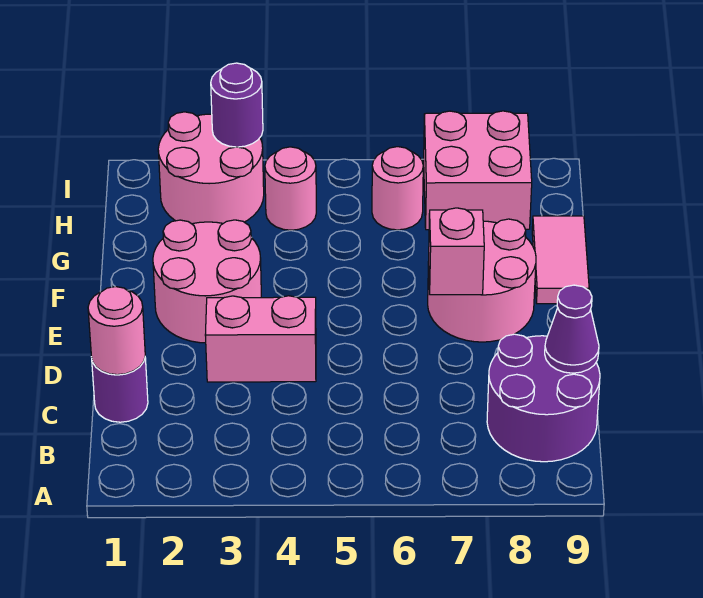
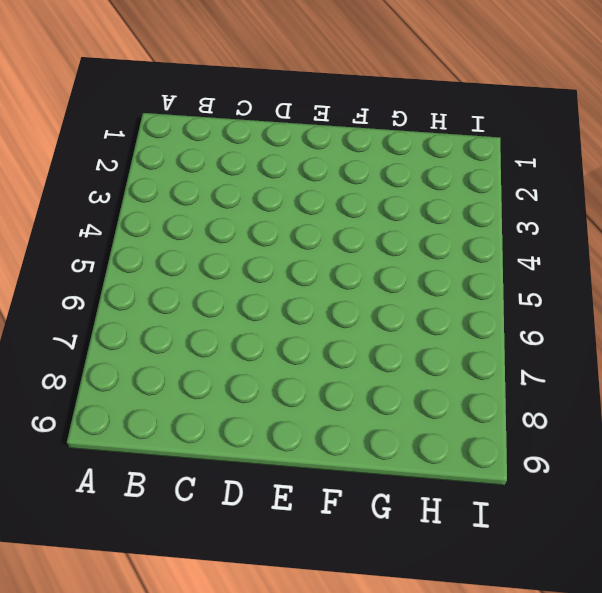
none -> purple round brick B8:C9 level 1
none -> purple round brick C1 level 1
none -> pink brick D3:D4 level 1

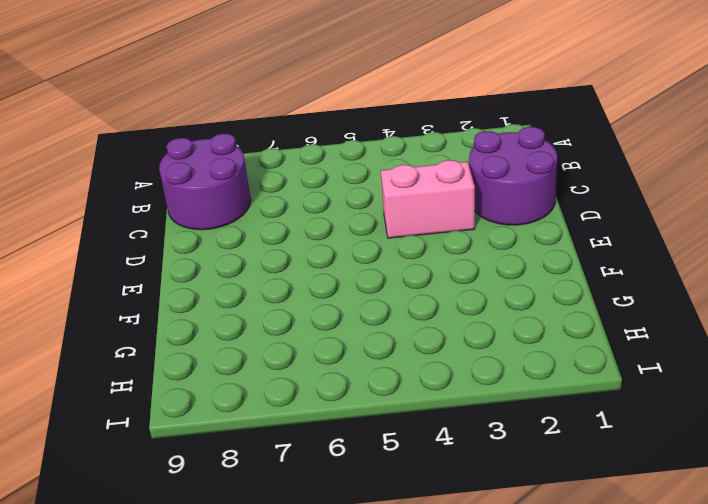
purple round brick C1:D2 level 1 -> purple round brick C1 level 1
none -> pink round brick E2:F3 level 1
none -> pink round brick E7:F8 level 1
none -> pink tile F9:G9 level 1

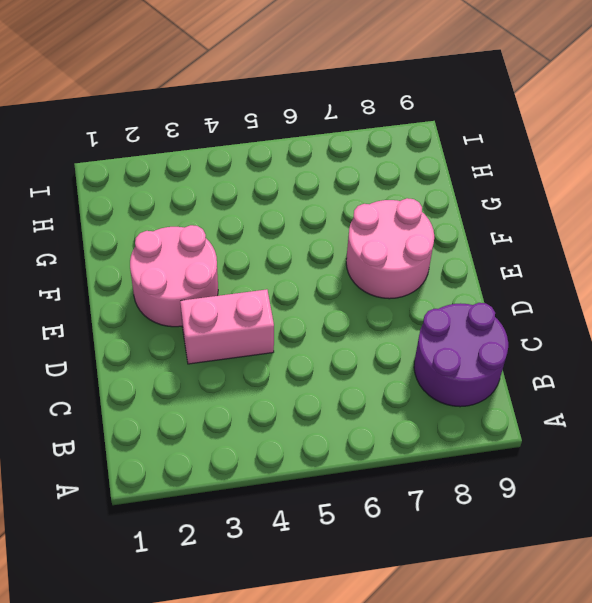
none -> purple round brick C1 level 1
none -> pink tile F9:G9 level 1
none -> pink round brick H2:I3 level 1

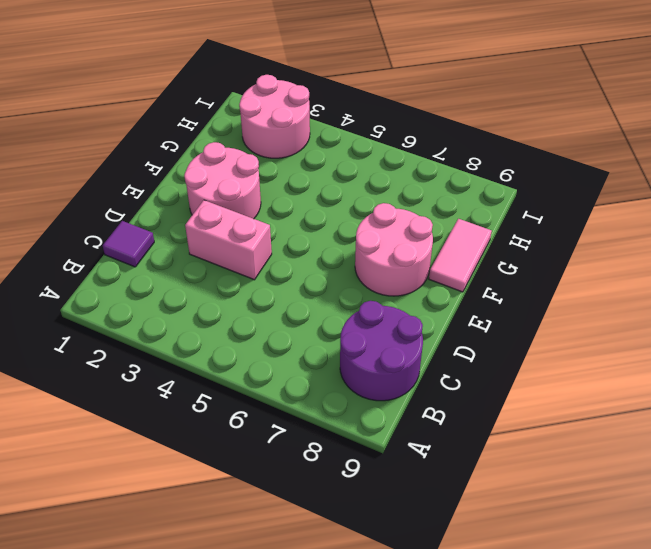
purple tile C1 level 1 -> purple round brick C1 level 1
none -> pink round brick H4 level 1
none -> pink round brick H6 level 1
none -> pink brick H7:I8 level 1

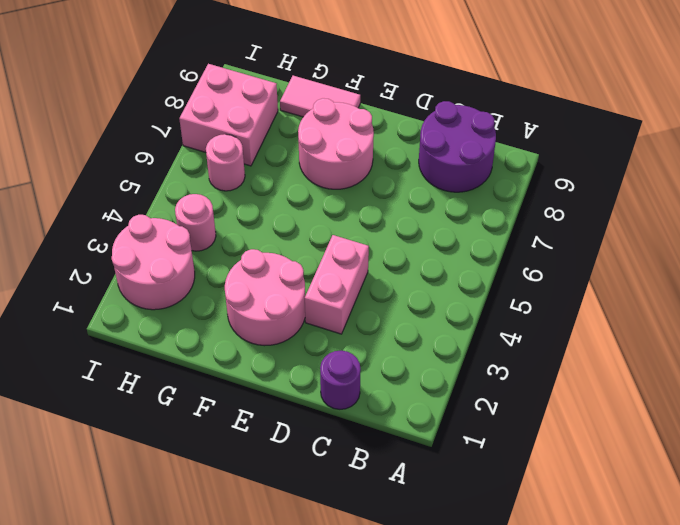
none -> pink round brick C1 level 2
none -> purple cone C9 level 2
none -> pink brick E7 level 2

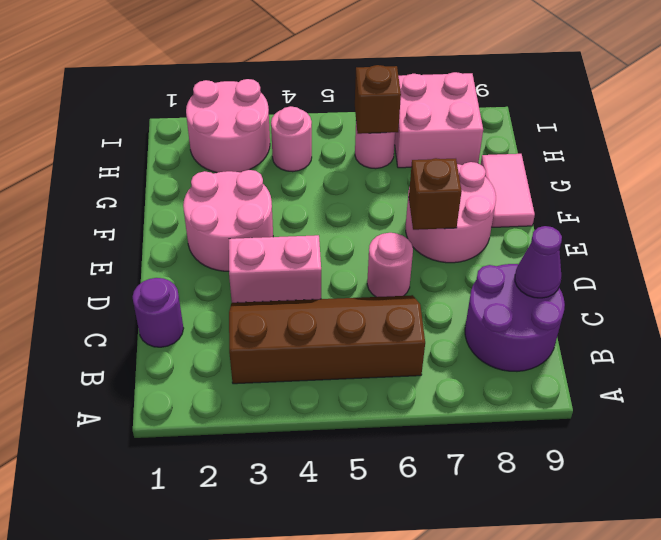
brown slope B3:C6 level 1 top B -> none
pink round brick D6 level 1 -> pink round brick C1 level 2
brown brick E7 level 2 -> pink brick E7 level 2
brown brick H6 level 2 -> none
none -> purple round brick I3 level 2

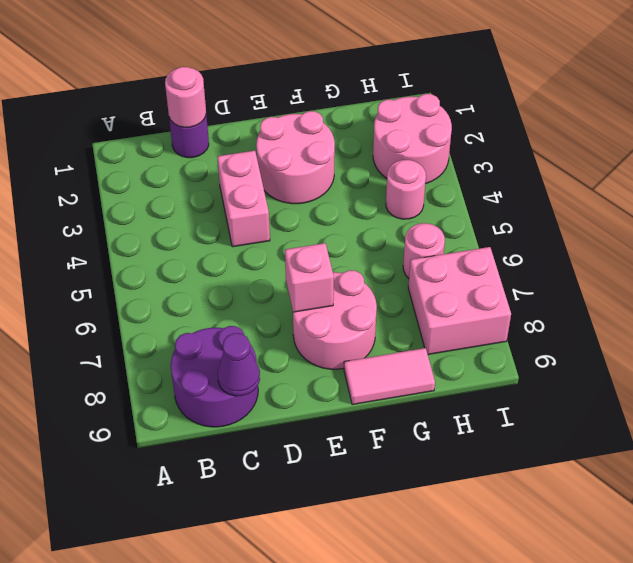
none -> purple round brick I3 level 2

